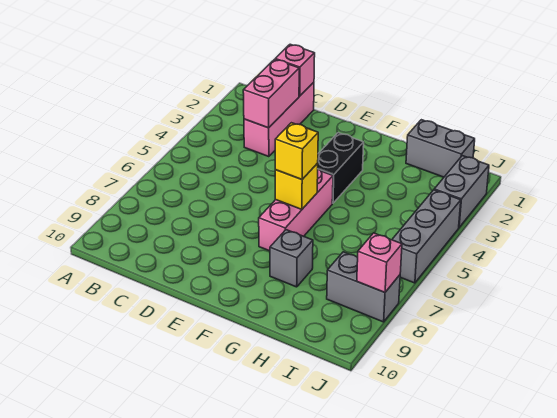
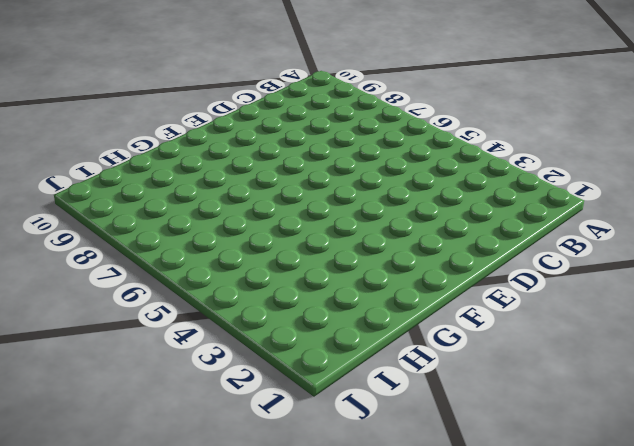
none -> pink brick C1:C3 level 1
none -> black brick F3:F4 level 1
none -> pink brick F5:F7 level 1

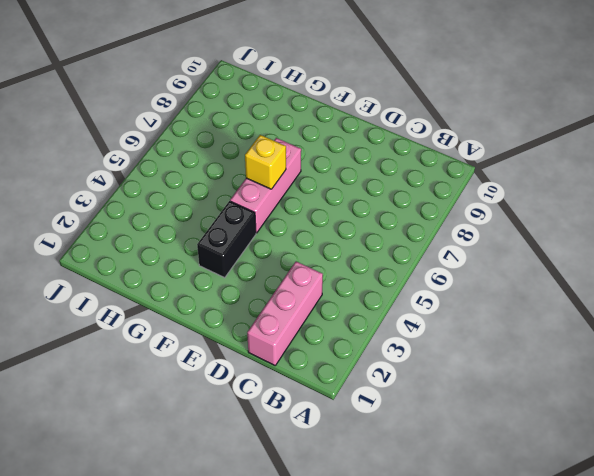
none -> grey brick G8 level 1
none -> grey brick H1:I1 level 1
none -> grey brick I8:J8 level 1

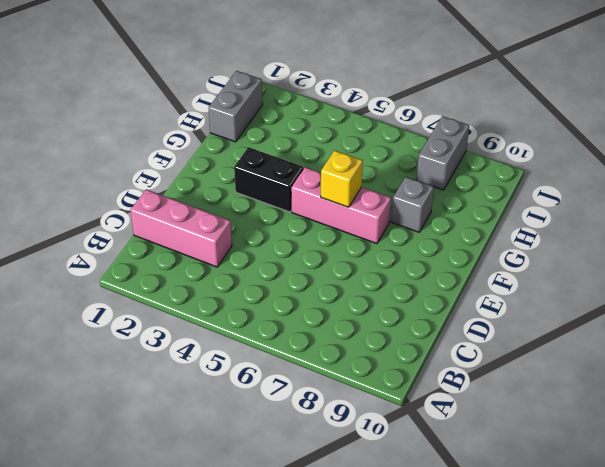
none -> grey brick J2:J3 level 1
none -> grey brick J4:J6 level 1
none -> pink brick C1 level 2

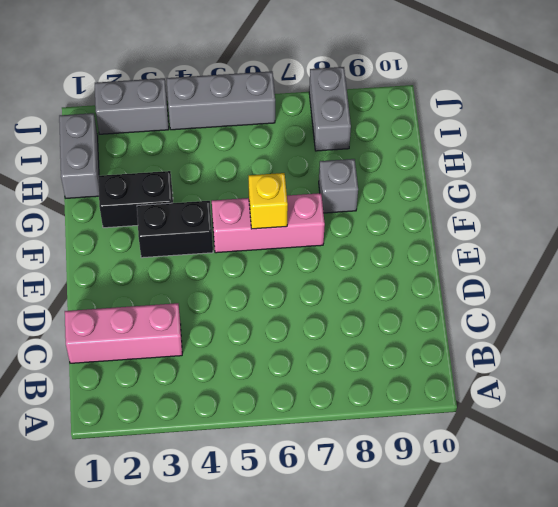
black brick G2:G3 level 1 -> none
none -> pink brick C1 level 2
none -> pink brick C2:C3 level 2
none -> pink brick J8 level 2

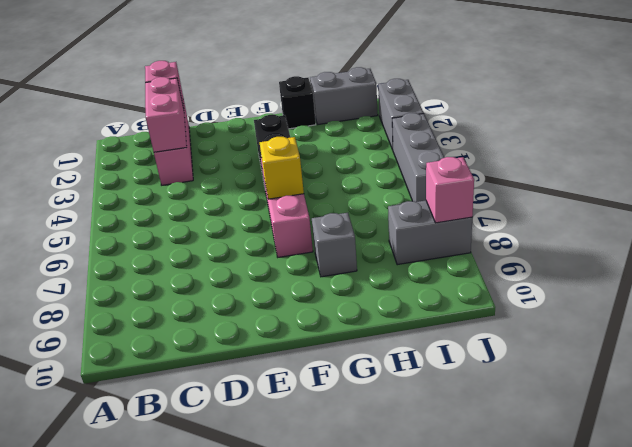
black brick G1 level 1 -> none
none -> yellow brick F6 level 3

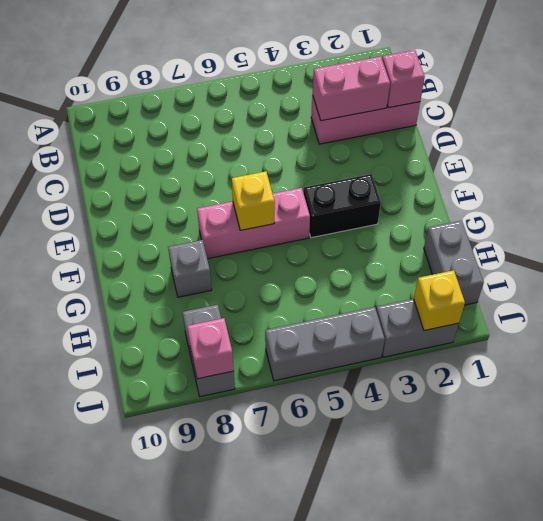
yellow brick J2 level 2 -> yellow brick F6 level 3

